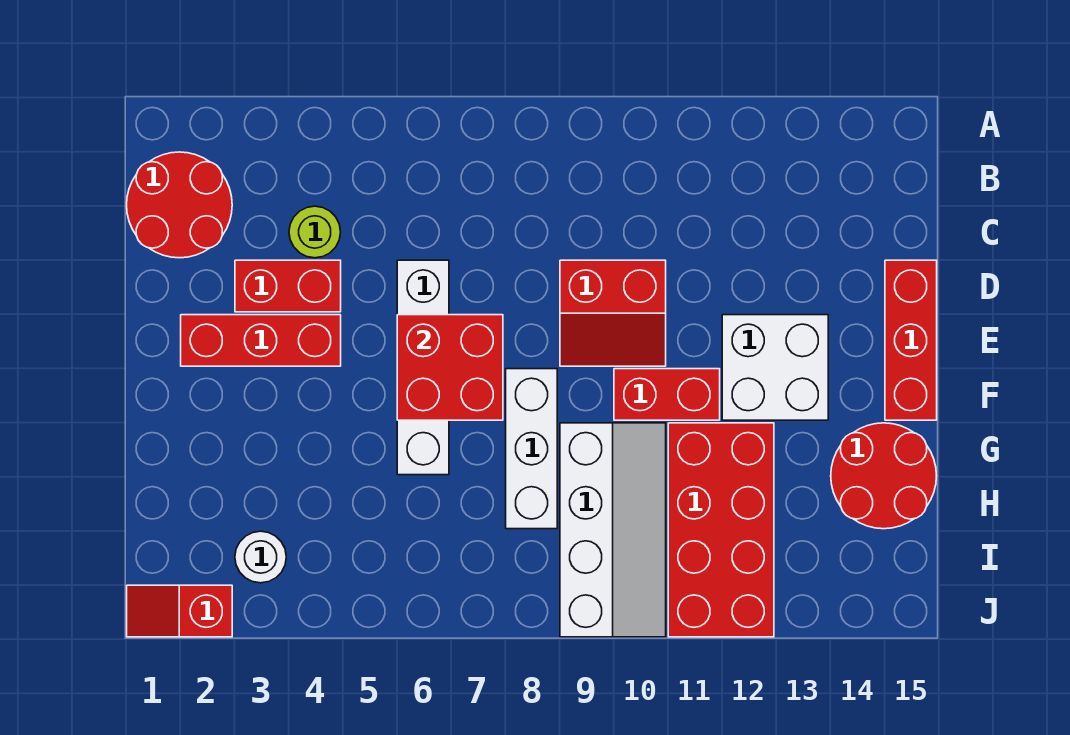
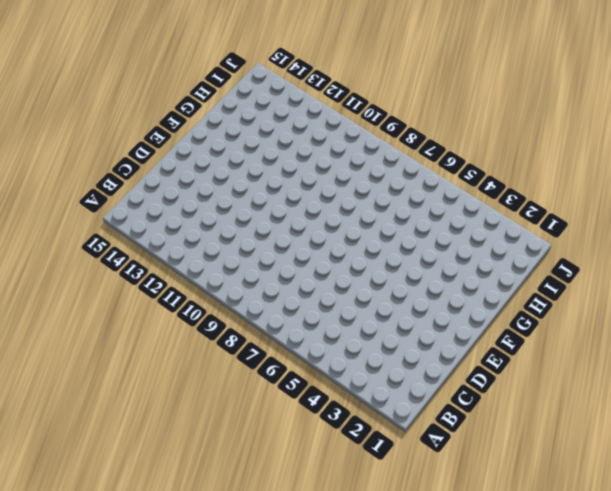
none -> red round brick B1:C2 level 1
none -> lime round brick C4 level 1
none -> red brick D3:D4 level 1

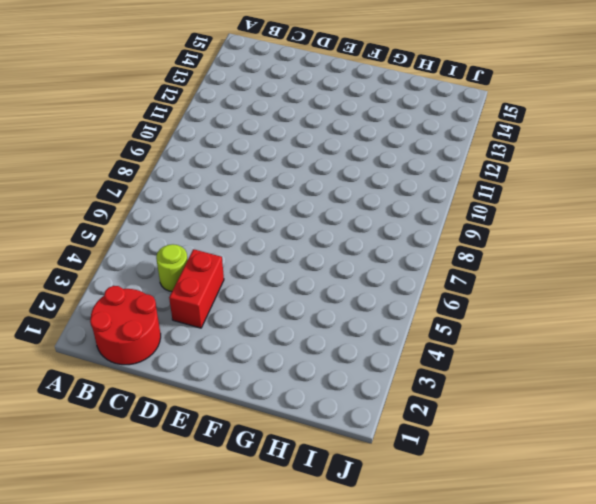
none -> white brick D6:G6 level 1
none -> red slope D9:E10 level 1 top D
none -> red brick D15:F15 level 1

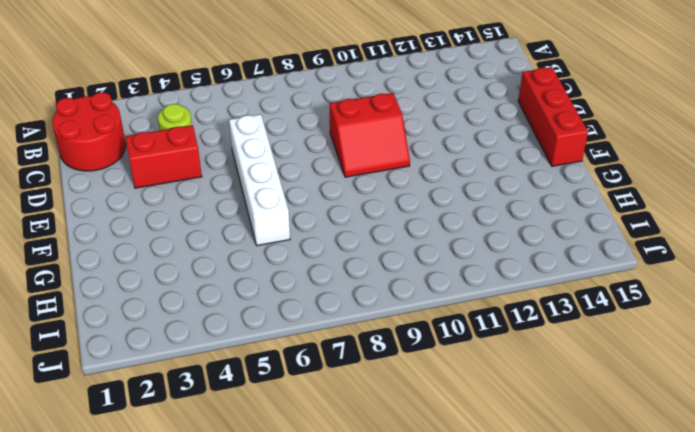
none -> red brick E2:E4 level 1
none -> white brick E12:F13 level 1
none -> white brick F8:H8 level 1

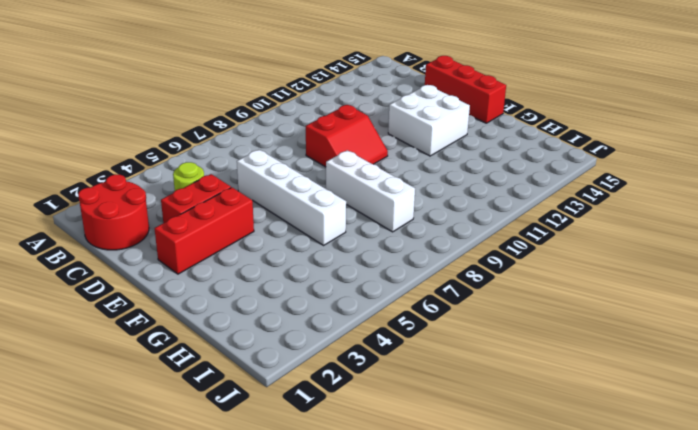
none -> red brick F10:F11 level 1
none -> white slope G9:J10 level 1 top 9
none -> red brick G11:J12 level 1

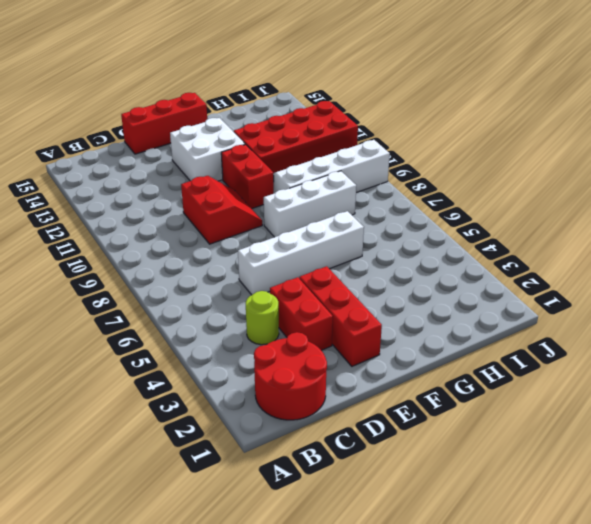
none -> red round brick G14:H15 level 1
none -> white round brick I3 level 1
none -> red slope J1:J2 level 1 top 2

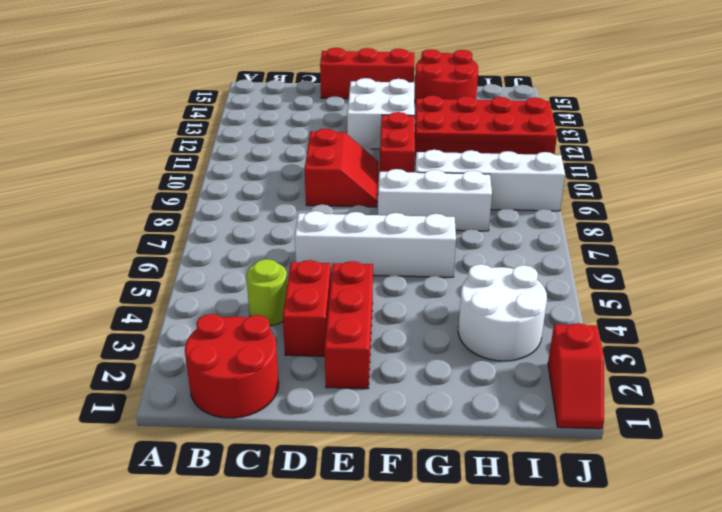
white round brick H3:I4 level 1 -> white round brick I3 level 1
none -> red brick E6:F7 level 2

